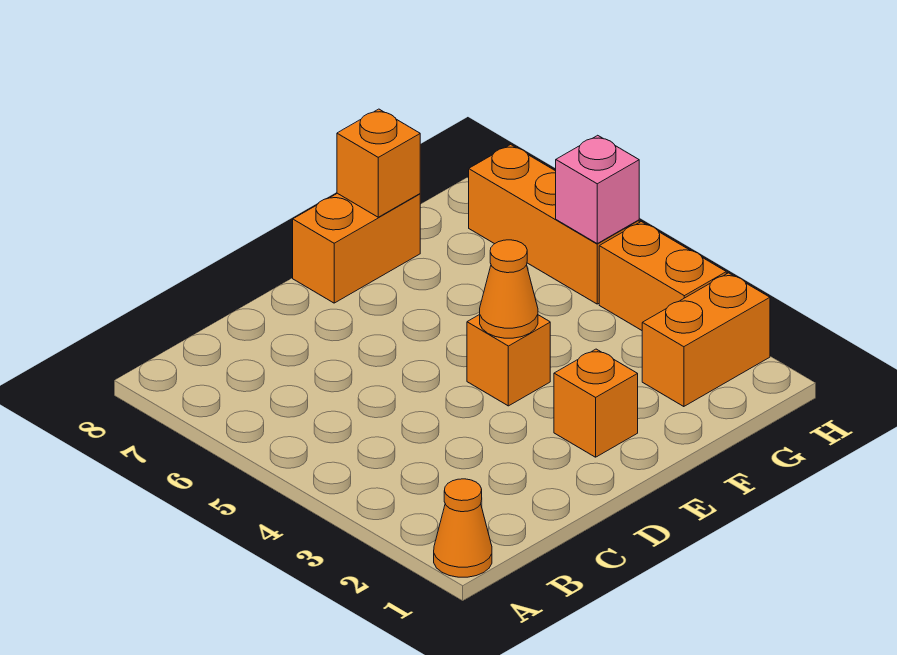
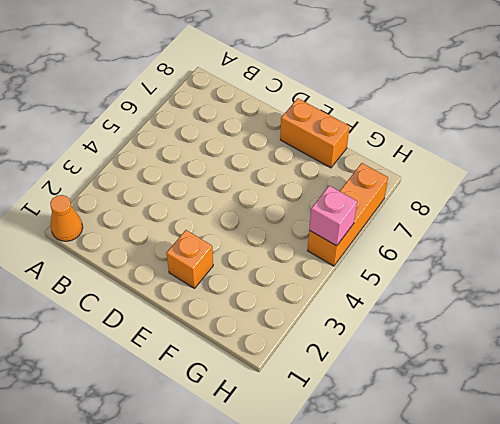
none -> orange brick E4 level 1
none -> orange brick G2:H2 level 1

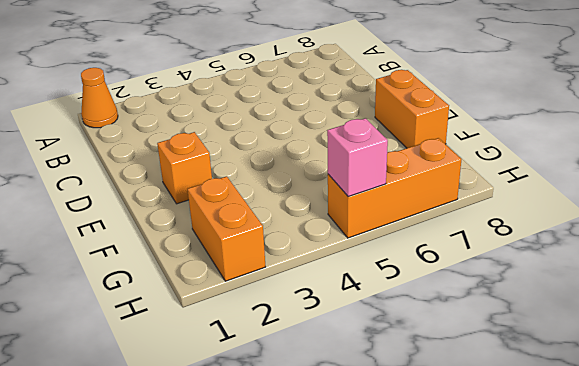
none -> orange brick E4 level 1
none -> orange brick H3:H4 level 1

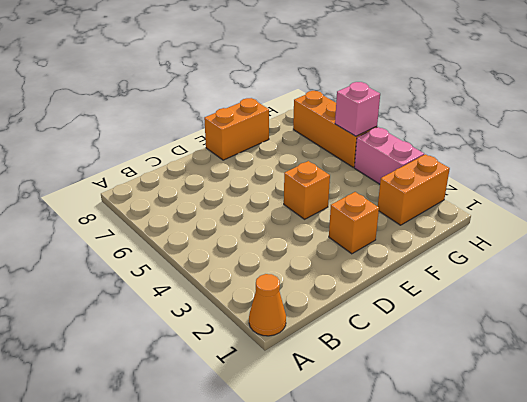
pink brick H3:H4 level 1 -> orange brick H3:H4 level 1
none -> orange cone E4 level 2
none -> orange brick F8 level 2

